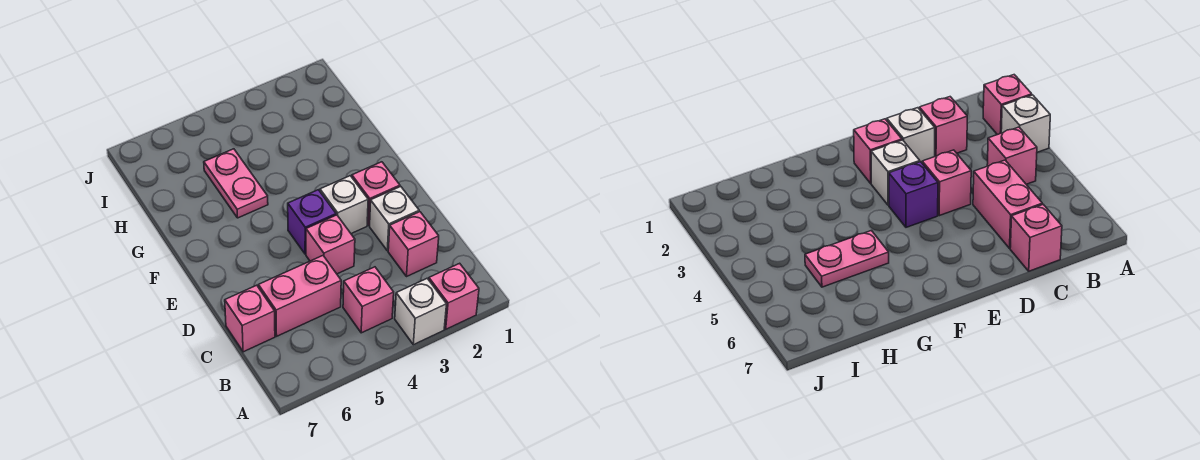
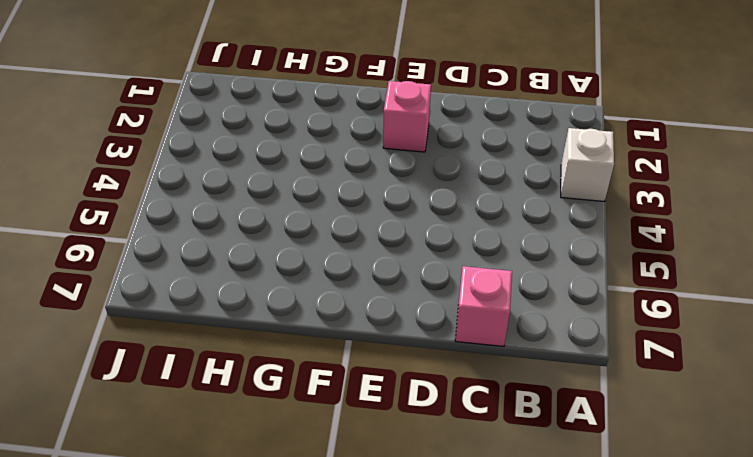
none -> pink brick A2 level 1
none -> pink brick B4 level 1
none -> pink brick C2 level 1

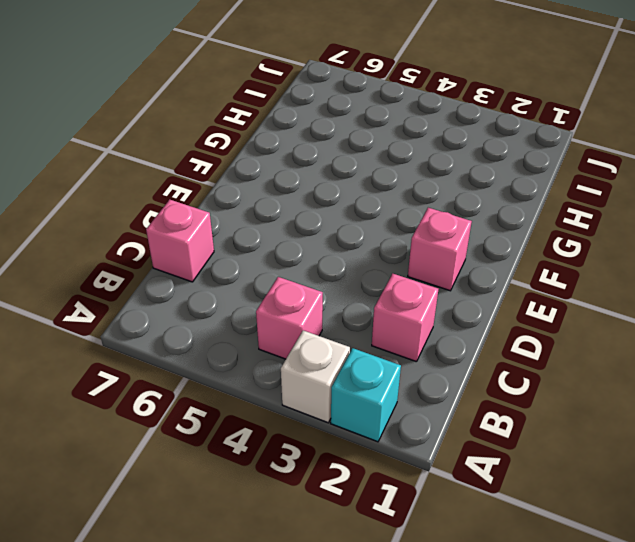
cyan brick A2 level 1 -> pink brick A2 level 1
none -> pink brick C5:C6 level 1
none -> white brick D2 level 1
none -> pink brick D4 level 1

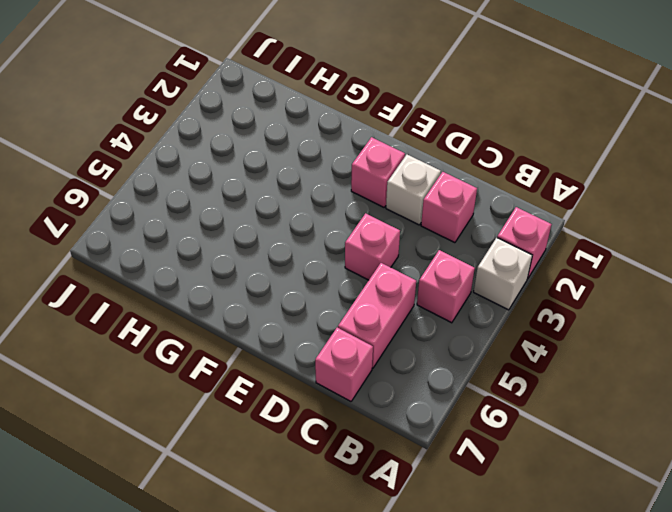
none -> white brick E3 level 1
none -> purple brick E4 level 1
none -> pink plate G5:H5 level 1

